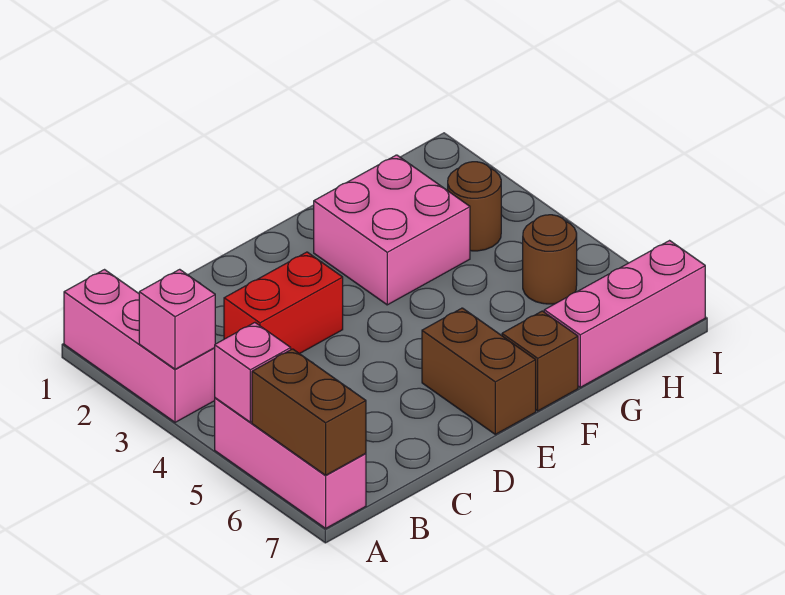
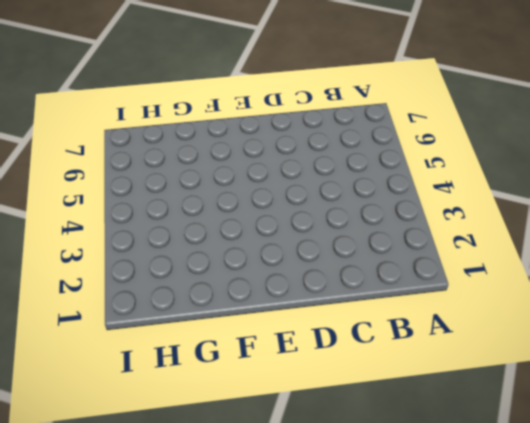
none -> pink brick A1:A3 level 1
none -> pink brick A5:A7 level 1
none -> red brick C3:D3 level 1

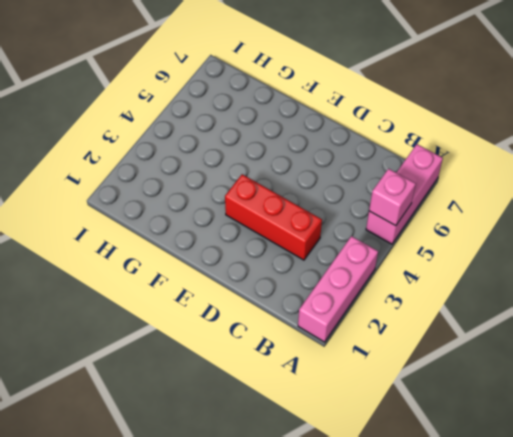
red brick C3:E3 level 1 -> red brick C3:D3 level 1
none -> brown brick E6:E7 level 1
none -> pink brick F2:G3 level 1
none -> brown brick F7 level 1

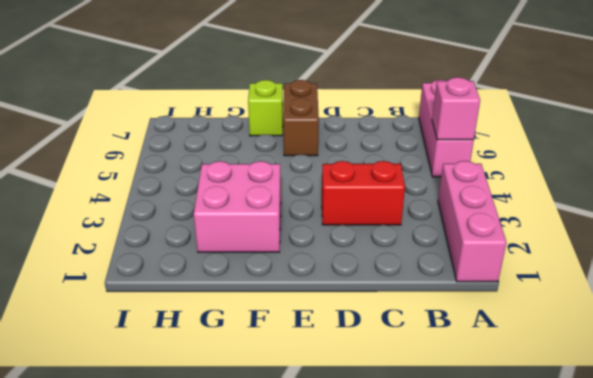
lime brick F7 level 1 -> brown brick F7 level 1
none -> pink brick G7:I7 level 1
none -> brown round brick H3 level 1
none -> brown round brick H5 level 1

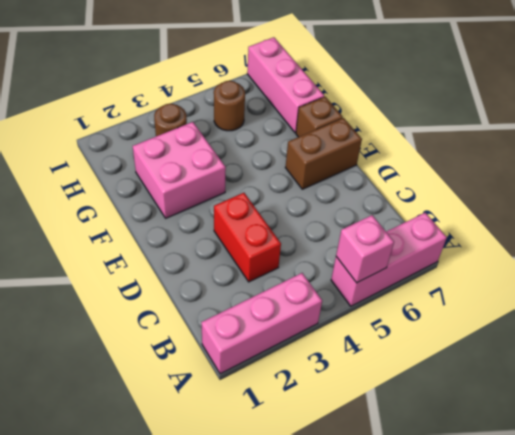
none -> pink brick A3 level 2
none -> brown brick A6:A7 level 2

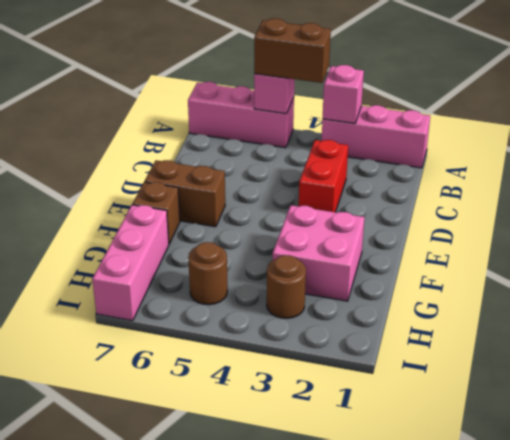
brown brick A4:A5 level 3 -> brown brick A6:A7 level 2

